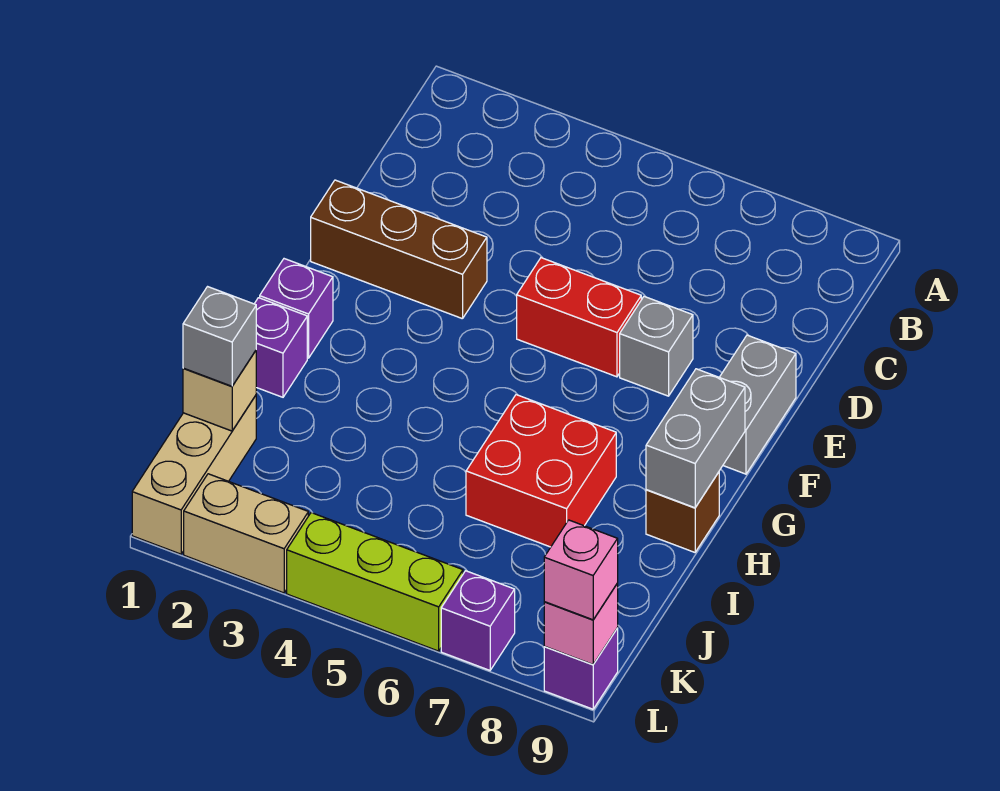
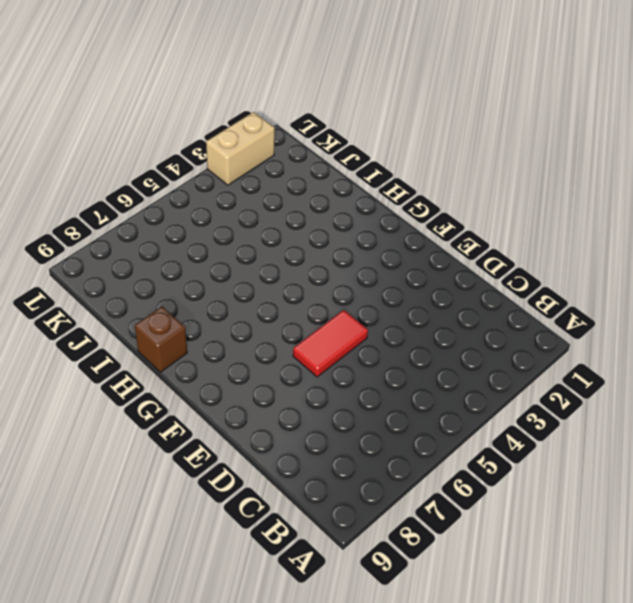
red tile E5:E6 level 1 -> red brick E5:E6 level 1
none -> brown brick E1:E3 level 1
none -> grey brick E7 level 1
none -> grey brick E9:F9 level 1

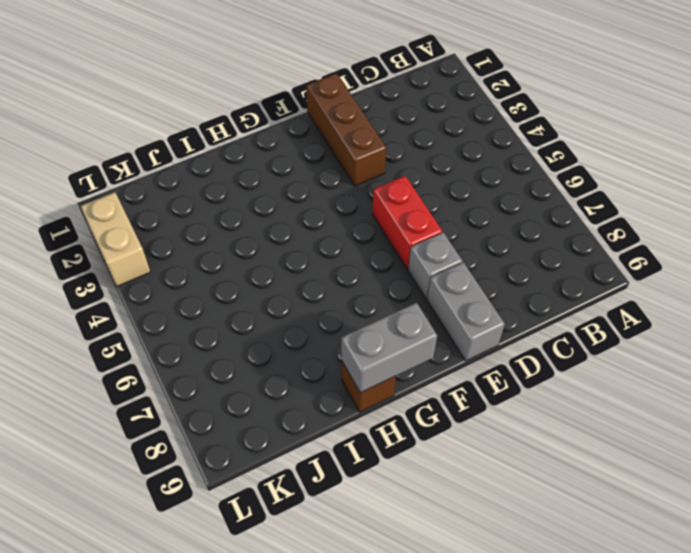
grey brick E8:E9 level 1 -> grey brick E9:F9 level 1
none -> purple brick G1 level 1
none -> purple brick H1 level 1
none -> red brick H6:I7 level 1

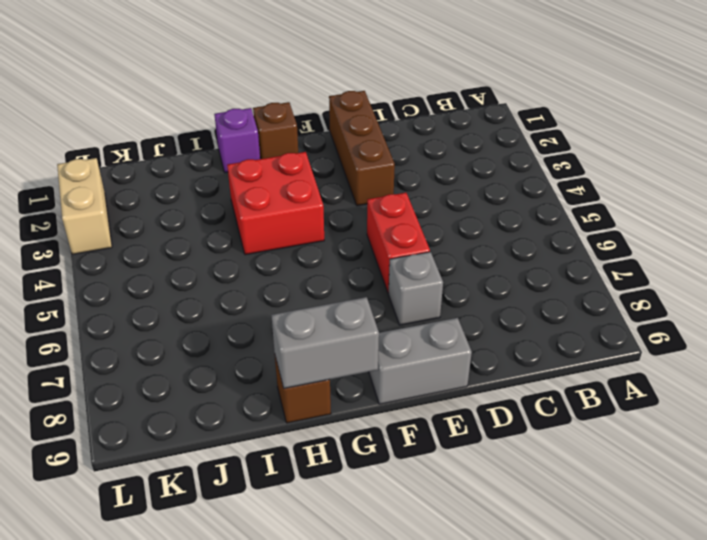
brown brick G1 level 1 -> purple brick G1 level 1
red brick G3:H4 level 1 -> red brick H6:I7 level 1
none -> tan brick J1:L1 level 1
none -> lime brick L4:L6 level 1
none -> purple brick L7 level 1

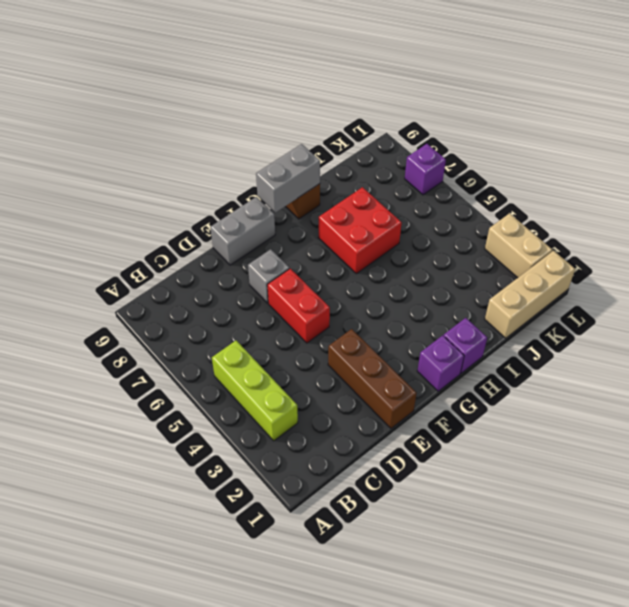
lime brick B3:B5 level 1 -> lime brick L4:L6 level 1
none -> purple brick L9 level 1
none -> tan brick J1 level 2
none -> pink brick L9 level 2

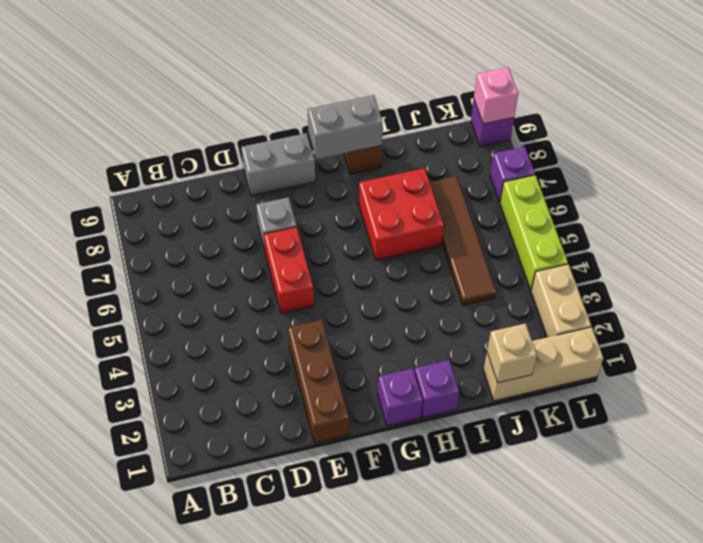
brown tile J4:J7 level 1 -> none
none -> grey brick J1 level 3
none -> pink brick L9 level 3

